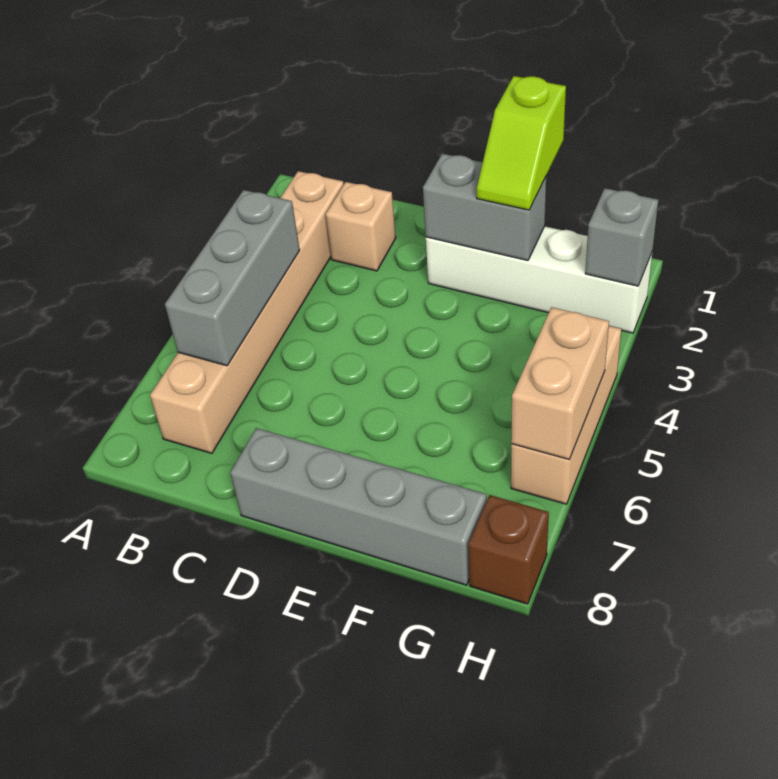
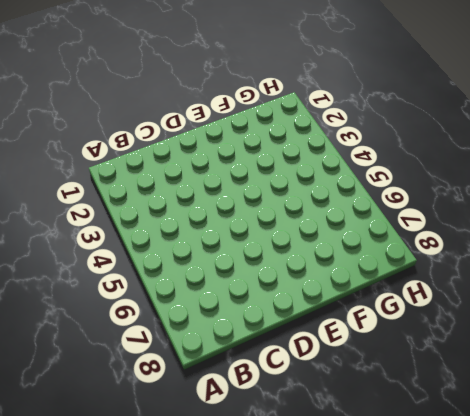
none -> tan brick B2:B7 level 1
none -> tan brick C2 level 1

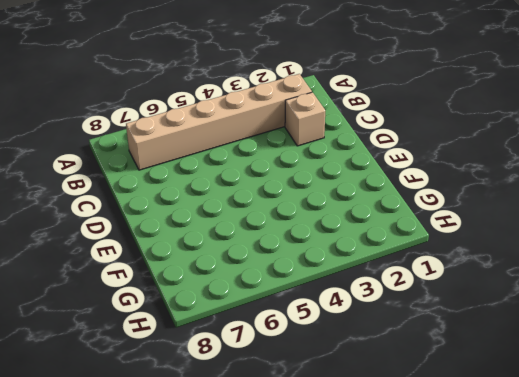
none -> grey brick D8:G8 level 1
none -> white brick E2:H2 level 1

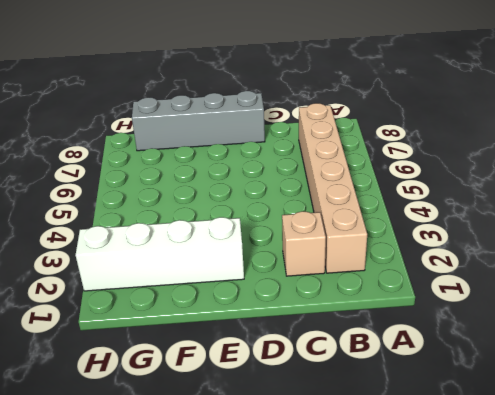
none -> tan brick H4:H6 level 1
none -> brown brick H8 level 1

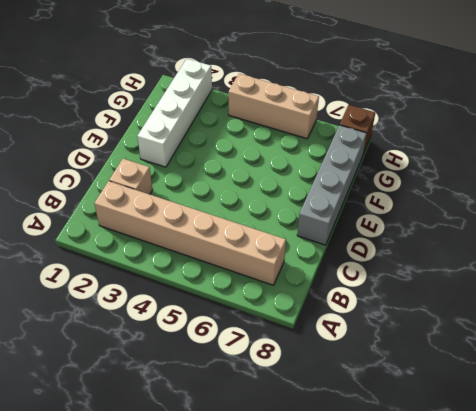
none -> grey brick B4:B6 level 2
none -> grey brick E2:F2 level 2

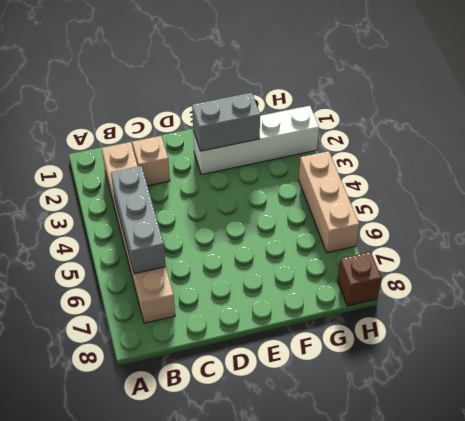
none -> grey brick D8:G8 level 1
none -> grey brick H2 level 2

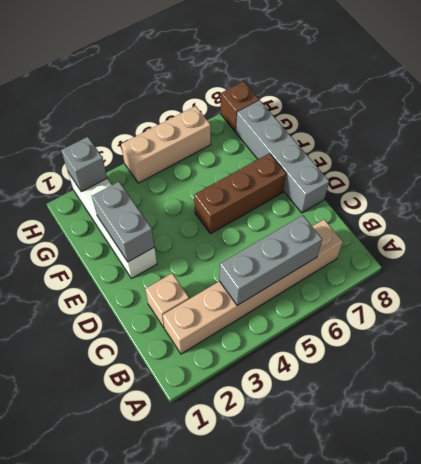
brown brick E5:E7 level 1 -> none
none -> tan brick H5:H6 level 2
none -> lime slope F1:F2 level 3 top 1

